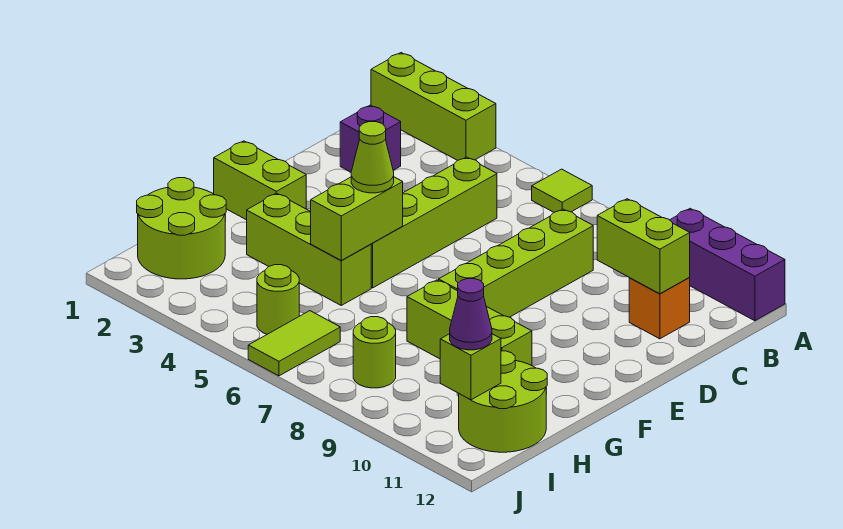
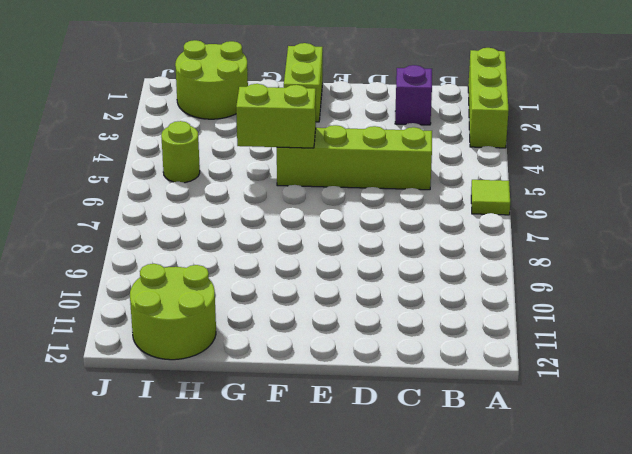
none -> purple brick A10:A12 level 1
none -> lime brick C8:F8 level 1
none -> orange brick C11 level 1

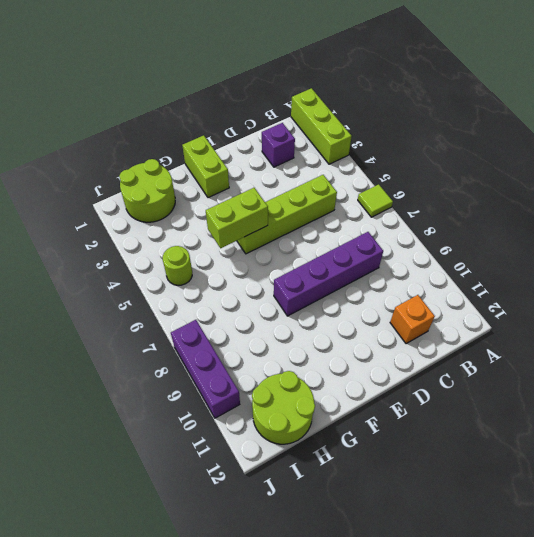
purple brick C8:F8 level 1 -> lime brick C8:F8 level 1
purple brick J8:J10 level 1 -> purple brick A10:A12 level 1
none -> lime brick G3:G5 level 1
none -> lime brick G8:G10 level 1
none -> lime tile I6:J6 level 1

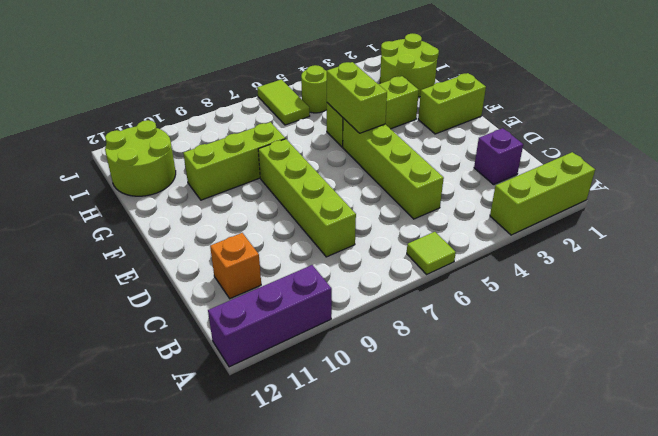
none -> lime round brick I8 level 1
none -> lime brick C10:C11 level 2
none -> lime brick I11 level 2

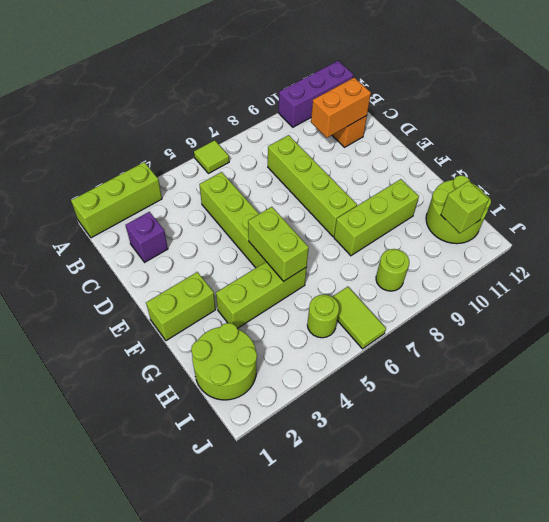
orange brick C10:C11 level 2 -> lime brick C10:C11 level 2
none -> lime cone F5 level 3
none -> purple cone I11 level 3

